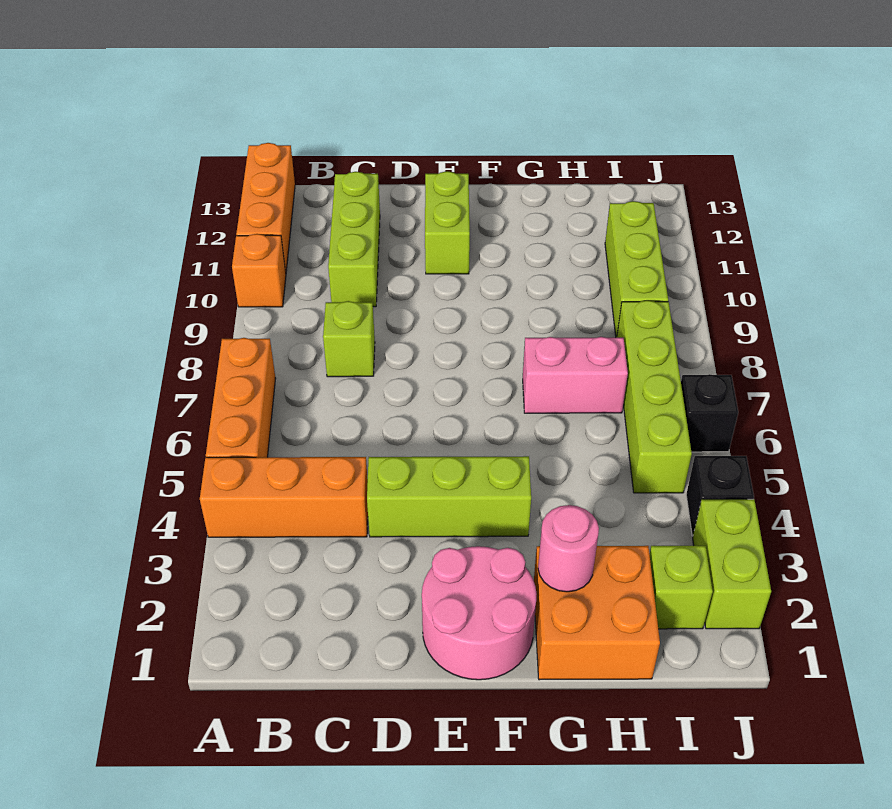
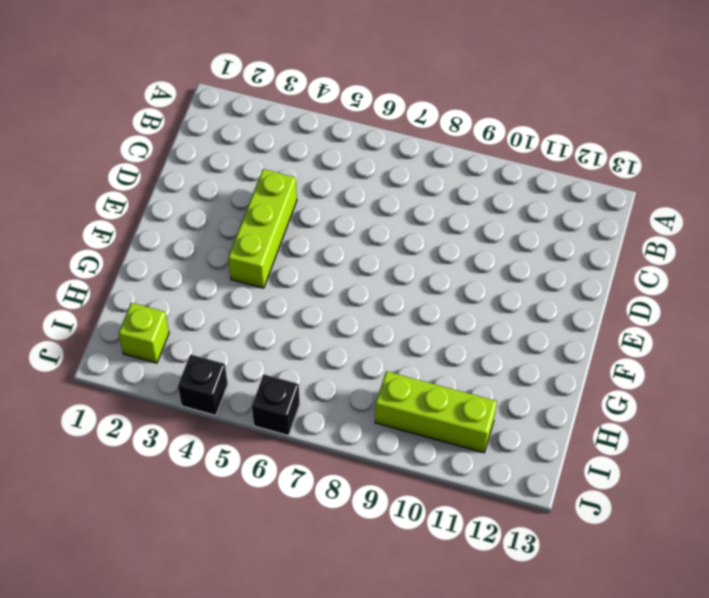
none -> orange brick A4:C4 level 1
none -> orange brick A5:A7 level 1
none -> orange brick A10 level 1

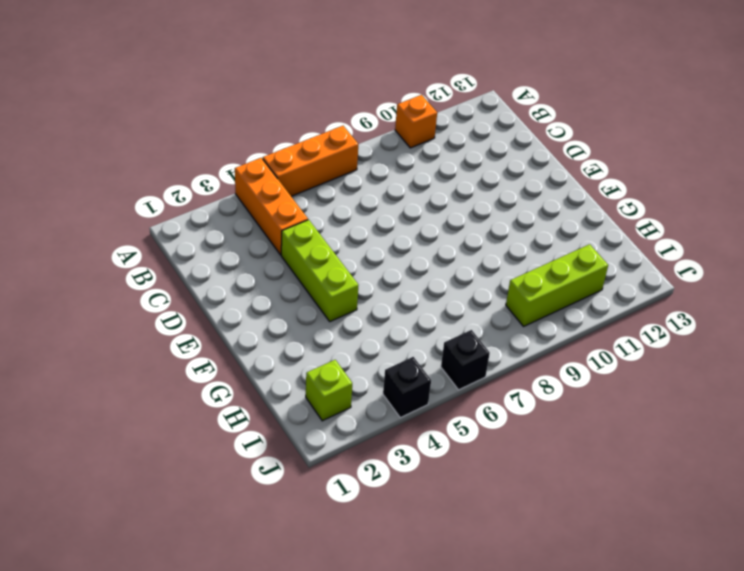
none -> orange brick A11:A13 level 1
none -> lime brick C8 level 1
none -> lime brick C10:C12 level 1

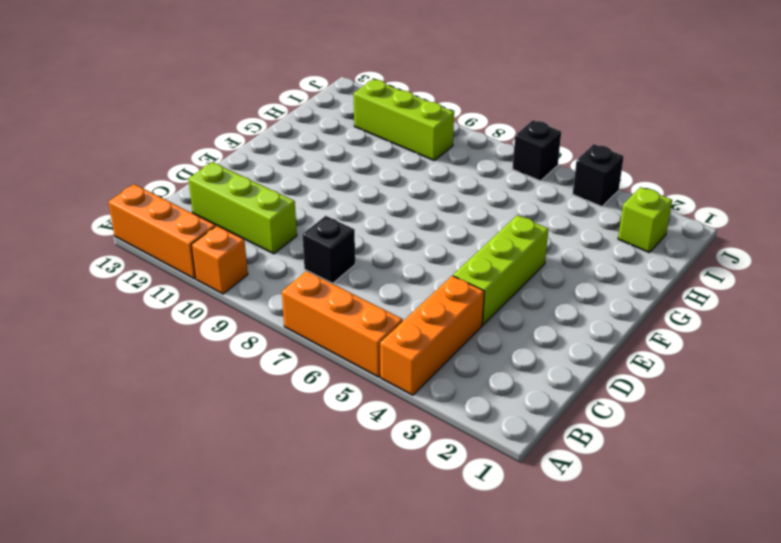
black brick C8 level 1 -> lime brick C8 level 1
none -> pink round brick E1:F2 level 1
none -> lime brick E11:E12 level 1
none -> orange brick G1:H2 level 1

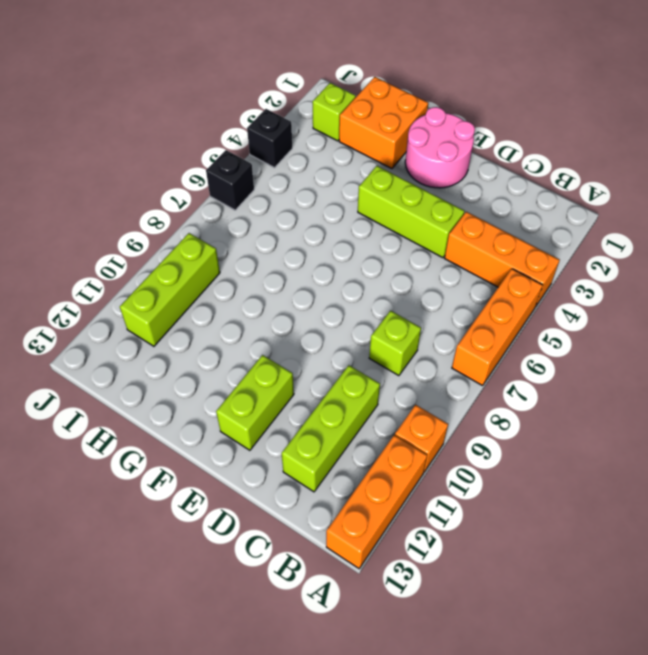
none -> pink brick G7:H7 level 1
none -> lime brick I5:I8 level 1
none -> lime brick J2:J3 level 1

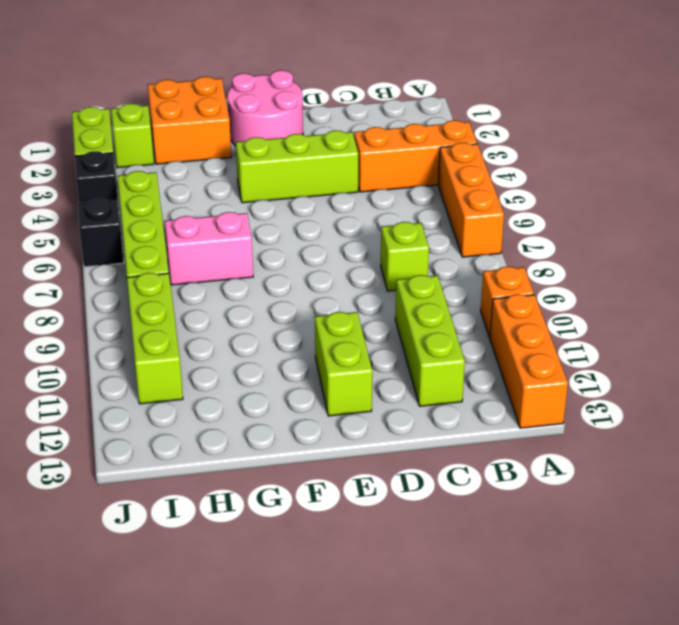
none -> pink round brick G2 level 2

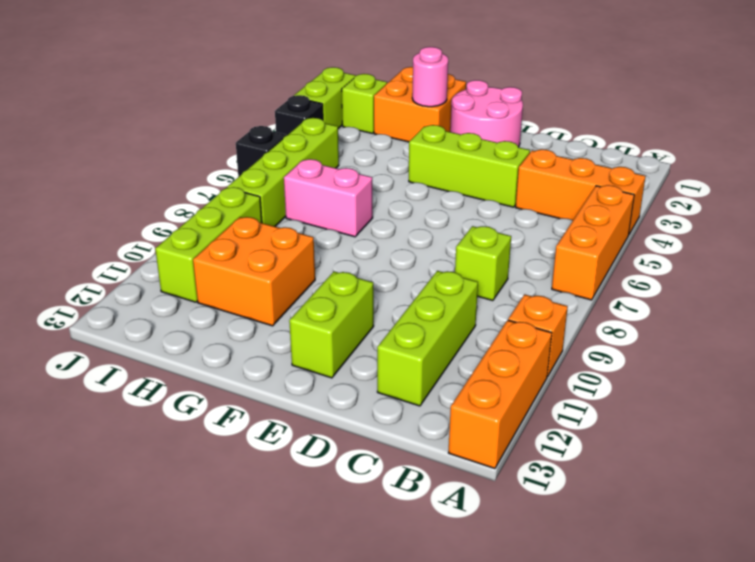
orange brick G10:H11 level 1 -> none

